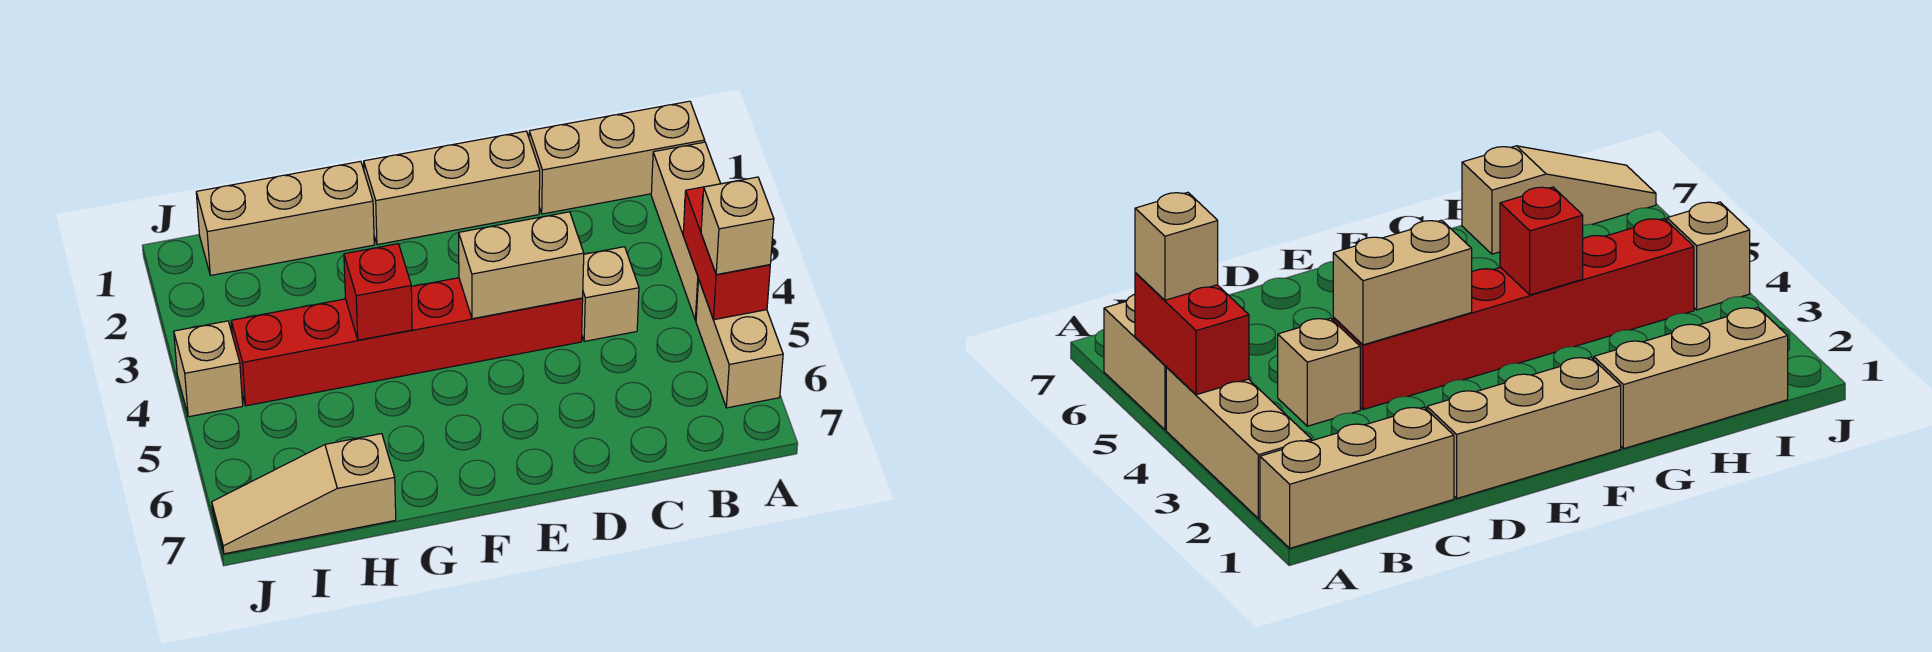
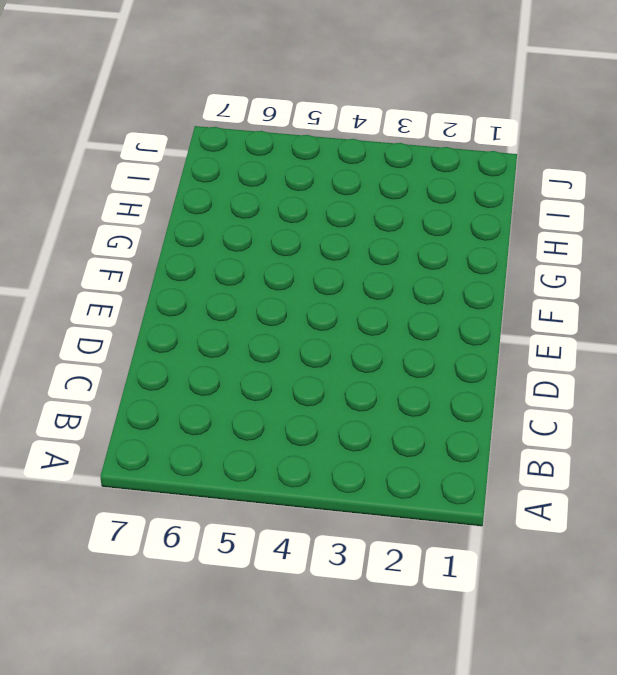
none -> tan brick A1:C1 level 1
none -> tan brick A2:A4 level 1
none -> tan brick A5:A6 level 1

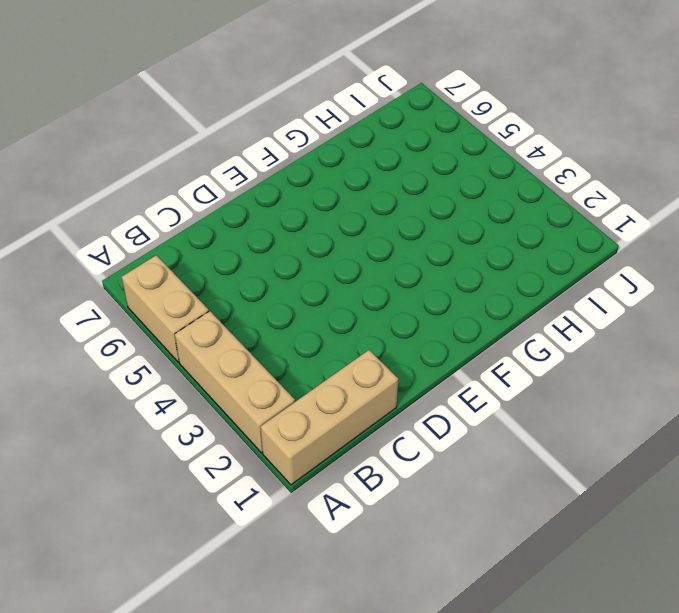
none -> tan brick C4 level 1
none -> tan brick D1:F1 level 1
none -> red brick D4:I4 level 1

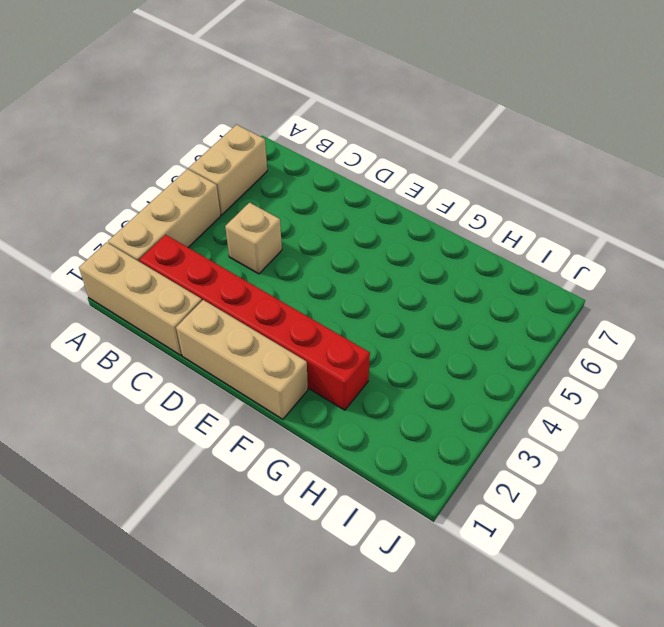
red brick B2:G2 level 1 -> red brick D4:I4 level 1
none -> tan brick G1:I1 level 1
none -> tan slope H7:J7 level 1 top H
none -> tan brick J4 level 1

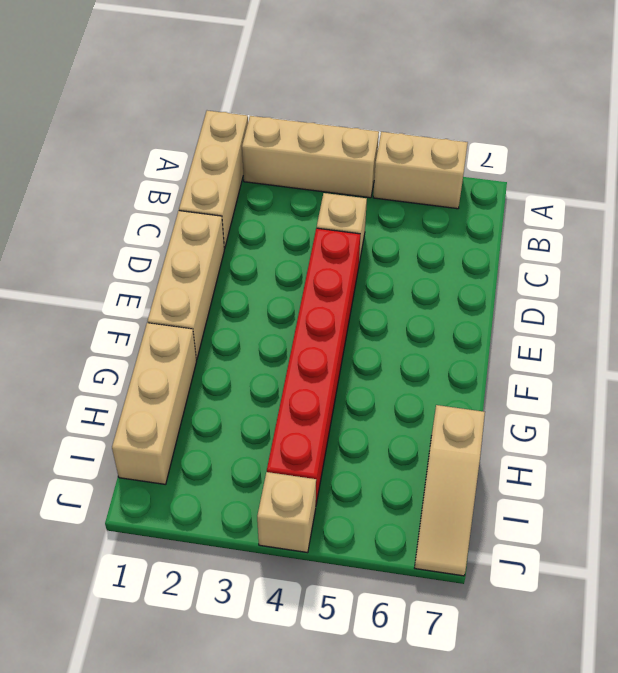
none -> red brick A4:A5 level 2
none -> tan brick D4:E4 level 2
none -> red brick G4 level 2

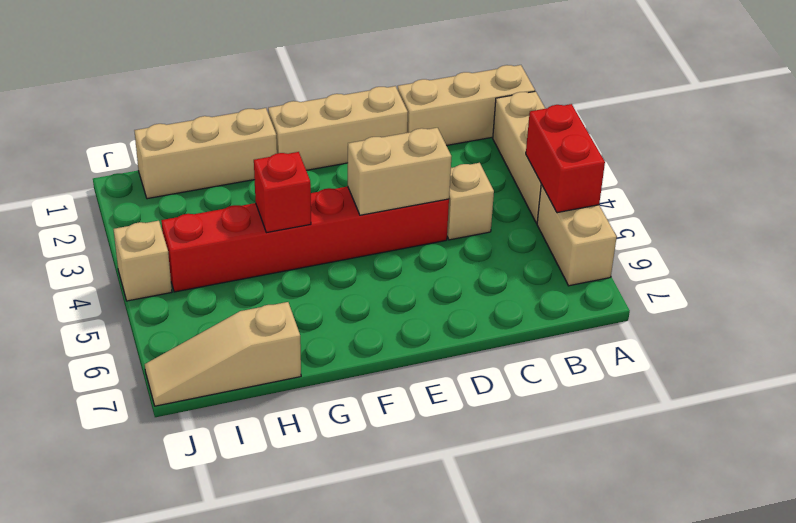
none -> tan brick A5 level 3

